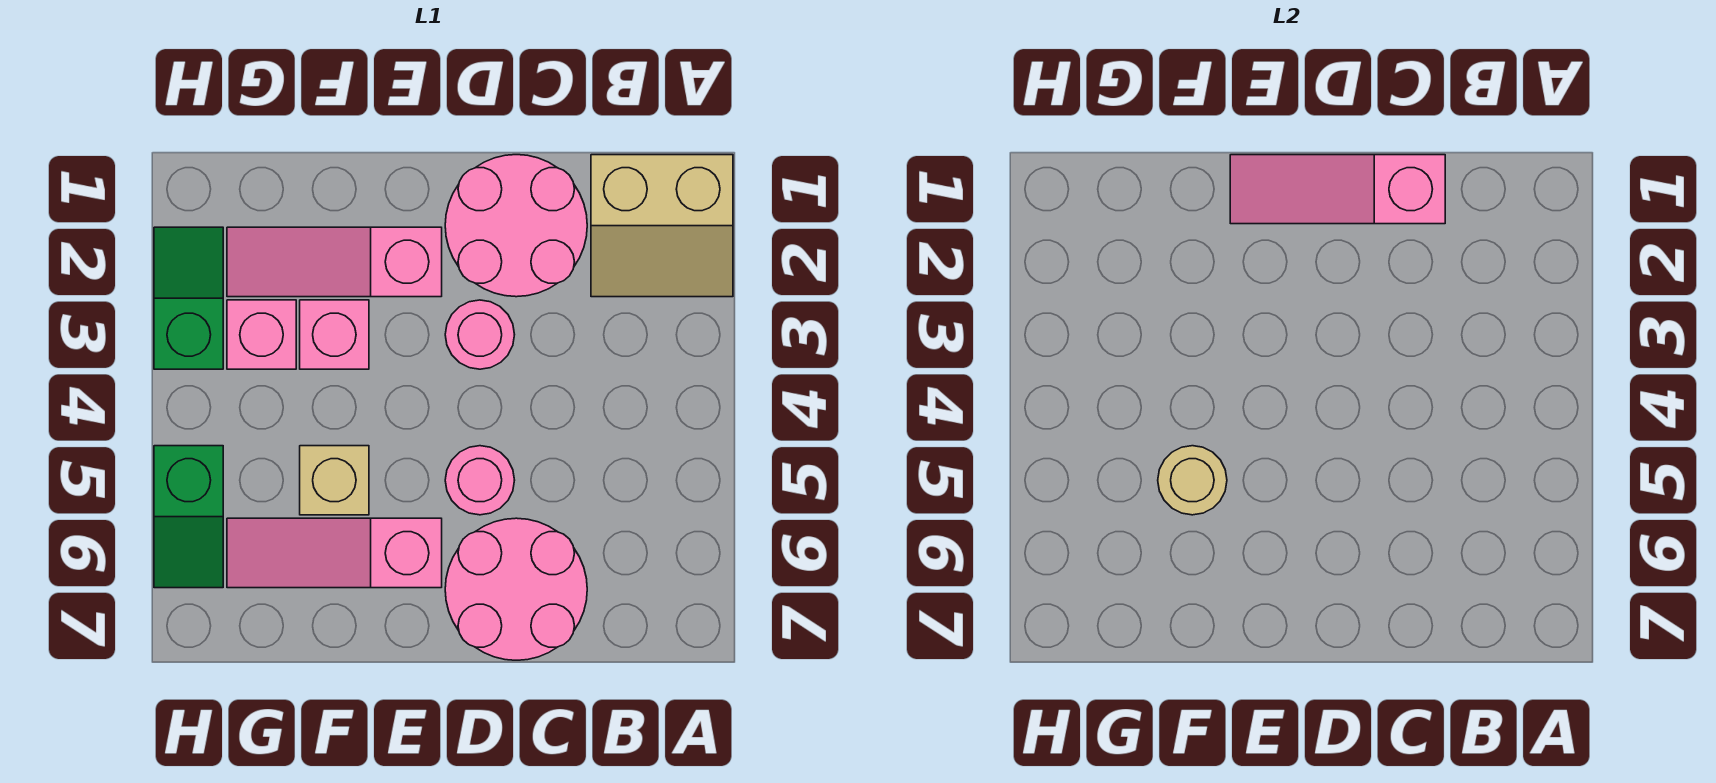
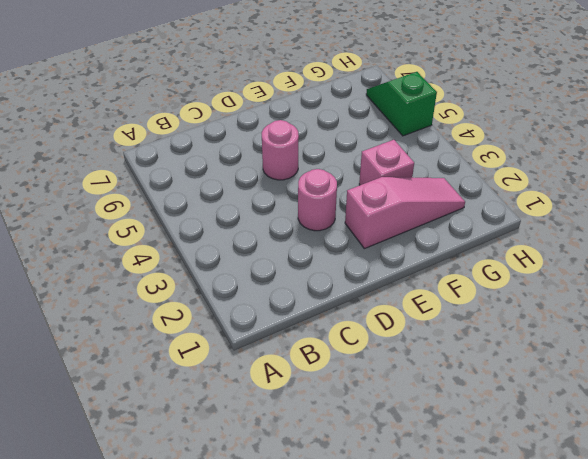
none -> tan slope A1:B2 level 1 top 1
none -> pink round brick C1:D2 level 1
none -> pink round brick C6:D7 level 1

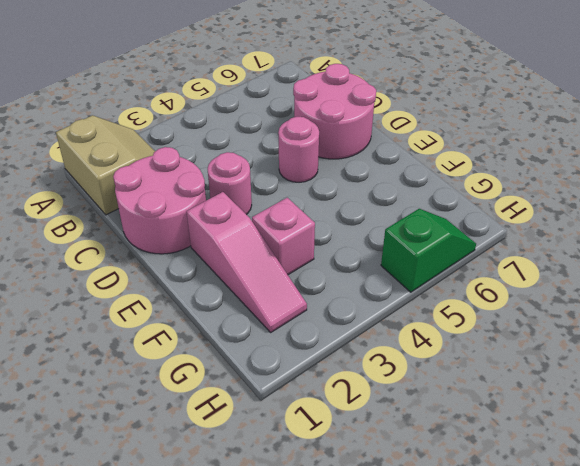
none -> pink slope E6:G6 level 1 top E
none -> tan brick F5 level 1
none -> pink brick G3 level 1

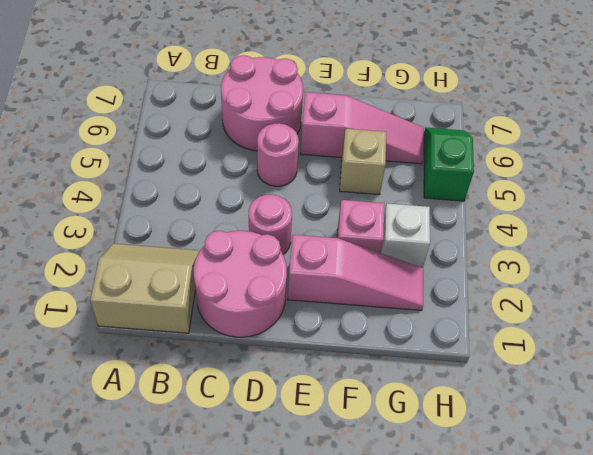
white brick G3 level 1 -> pink brick G3 level 1
none -> green slope H2:H3 level 1 top 3
none -> pink slope C1:E1 level 2 top C
none -> tan round brick F5 level 2

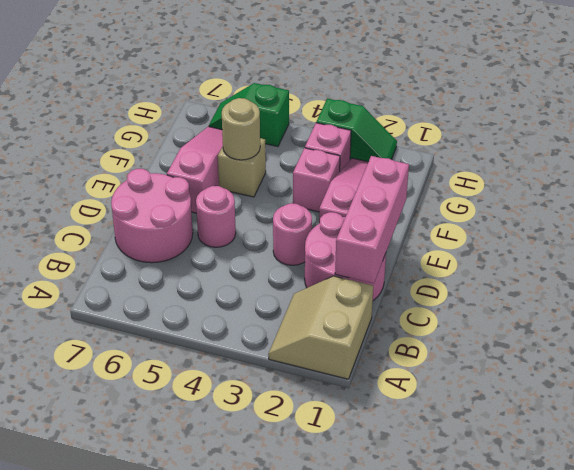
pink brick C1:E1 level 2 -> pink slope C1:E1 level 2 top C

